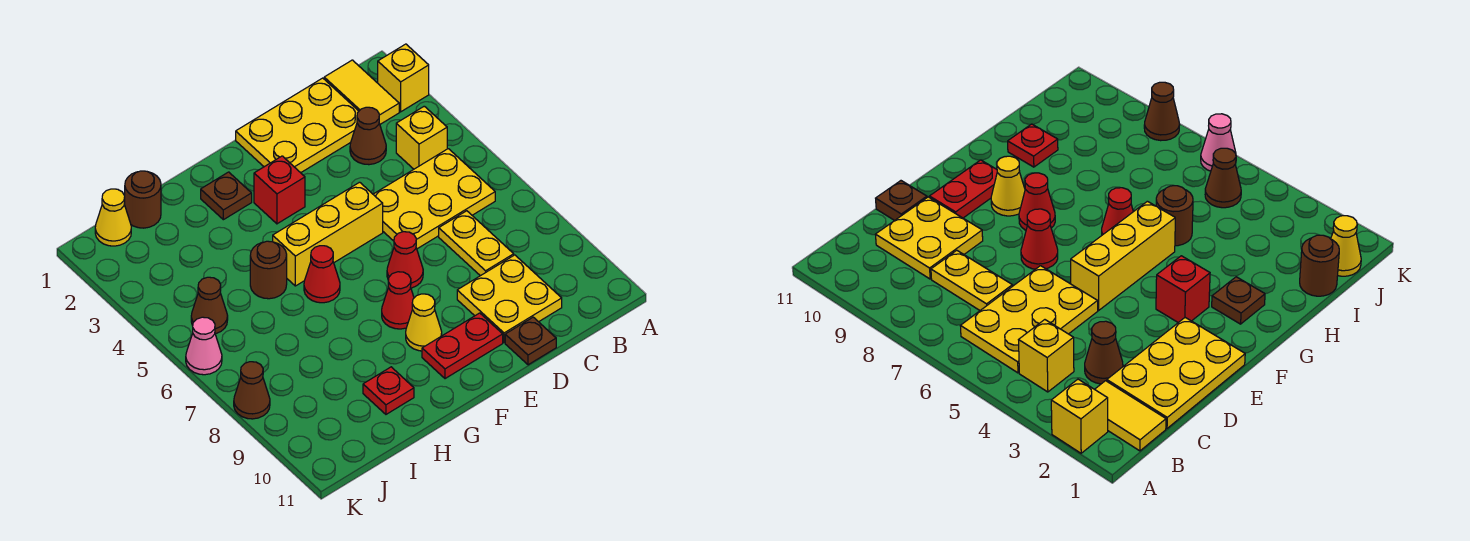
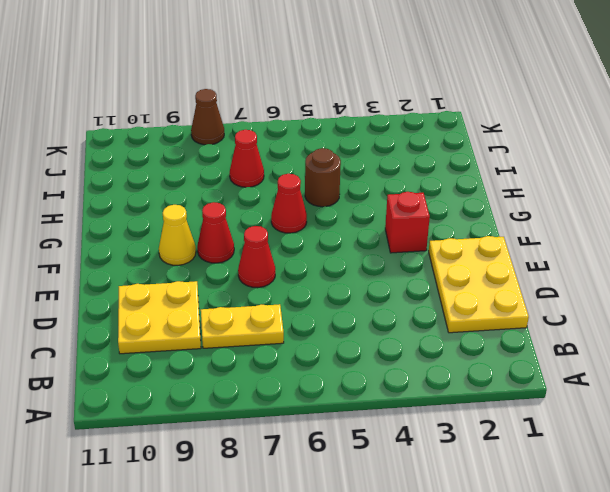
red cone I7 level 1 -> none
none -> yellow brick A2 level 1
none -> yellow tile B1:B2 level 1
none -> yellow brick B4 level 1

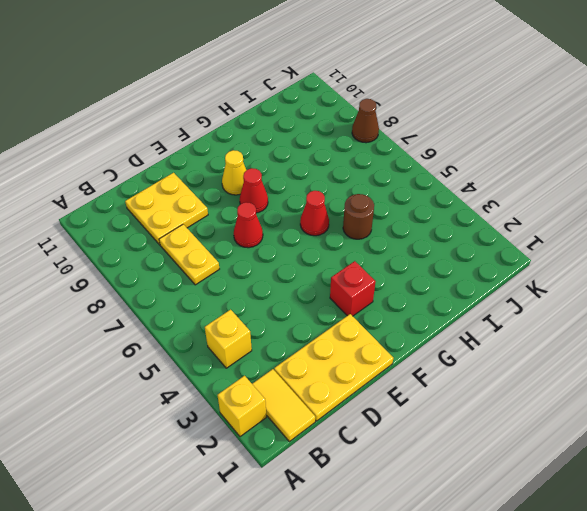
none -> yellow plate B5:D6 level 1
none -> brown cone C3 level 1
none -> brown plate D11 level 1

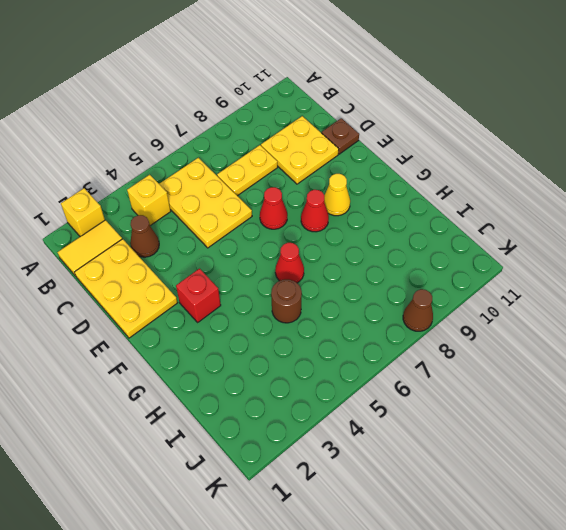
none -> yellow brick E5:G5 level 1
none -> red plate E10:F10 level 1
none -> brown plate G2 level 1

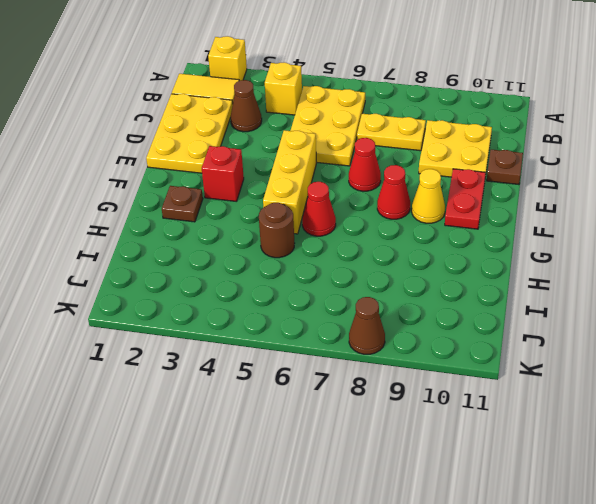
none -> red plate H10 level 1
none -> brown round brick I1 level 1
none -> yellow cone J1 level 1

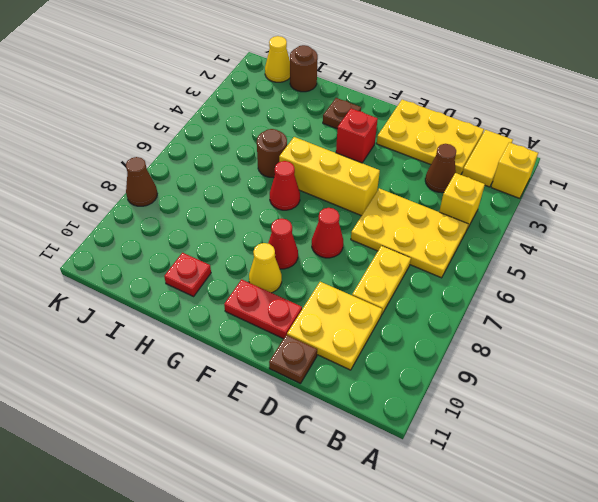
none -> brown cone J5 level 1
none -> pink cone K6 level 1

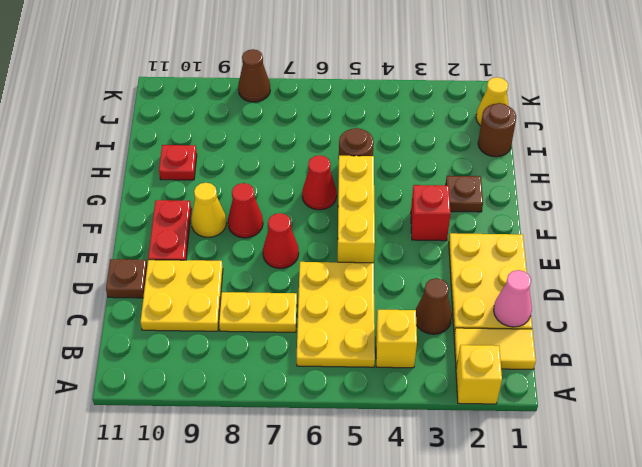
pink cone C1 level 2 -> pink cone K6 level 1
none -> brown cone J5 level 1

